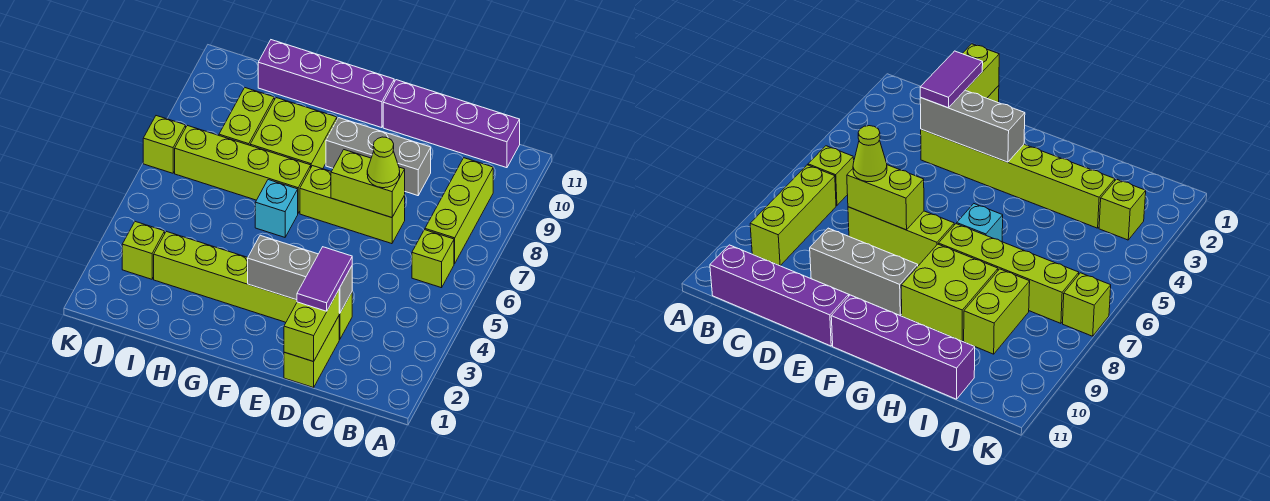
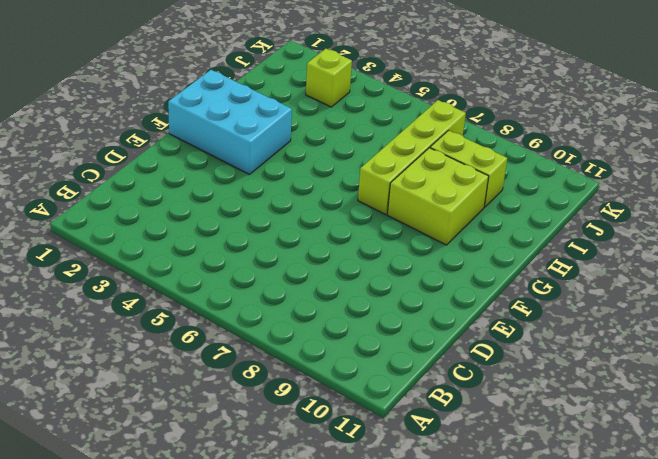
cyan brick F1:G3 level 1 -> lime brick D3:I3 level 1
none -> lime brick B6 level 1
none -> lime brick B7:B9 level 1
none -> purple brick B11:E11 level 1

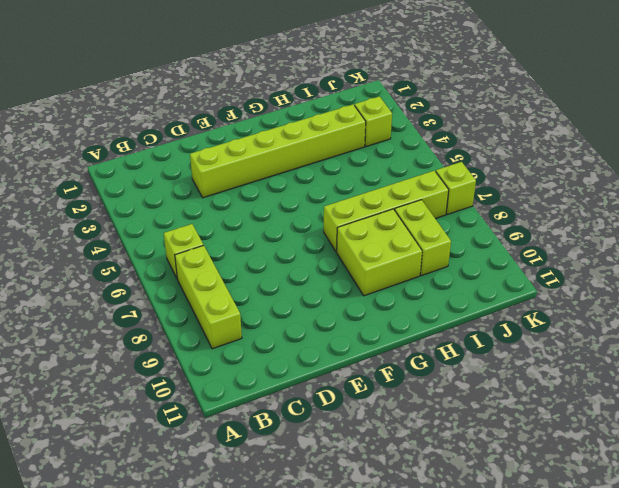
none -> purple brick B11:E11 level 1
none -> lime brick D1:D2 level 1
none -> lime brick D7:F7 level 1

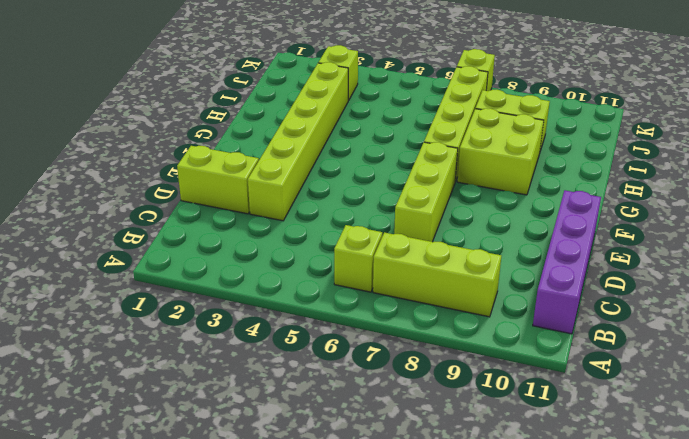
none -> grey brick D9:F9 level 1
none -> purple brick F11:I11 level 1
none -> cyan brick G6 level 1

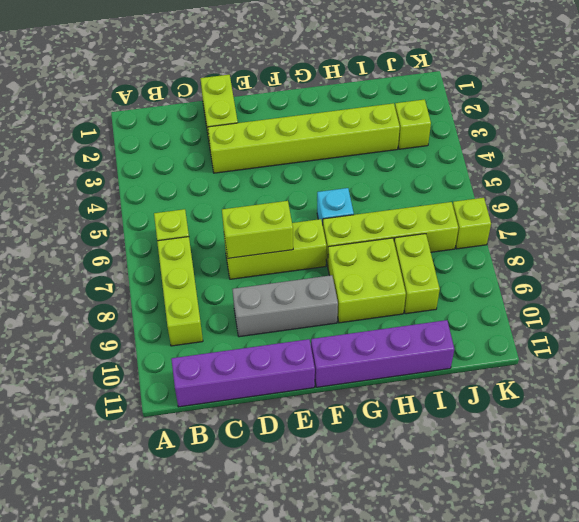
none -> lime brick D1:D2 level 2
none -> grey brick D3:F3 level 2
none -> purple tile D2:D3 level 3

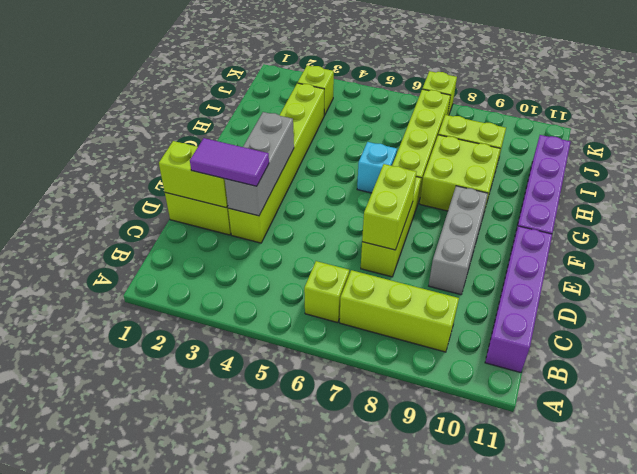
none -> lime cone D7 level 3

